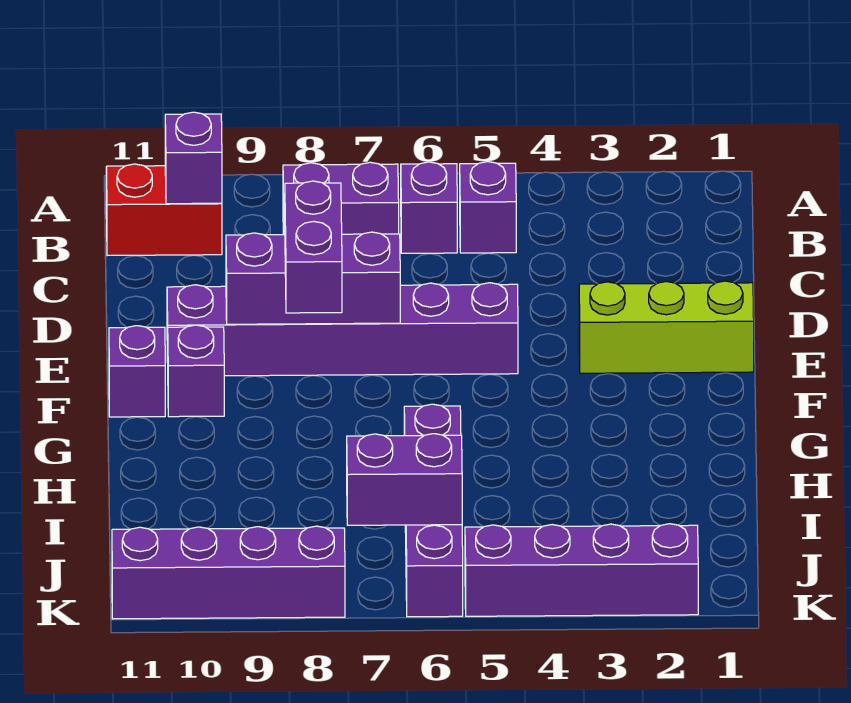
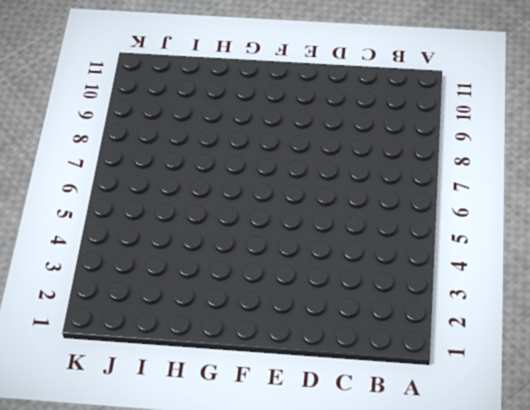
none -> purple brick B5 level 1
none -> purple brick B6 level 1
none -> purple brick B7:B8 level 1

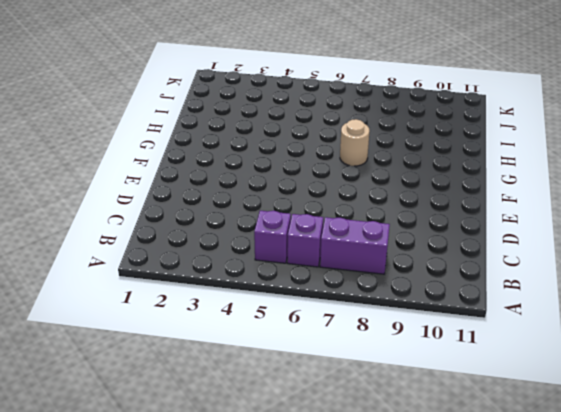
tan round brick G7 level 1 -> none
none -> red brick B10:B11 level 1
none -> lime brick E1:E3 level 1
none -> purple brick E5:E10 level 1

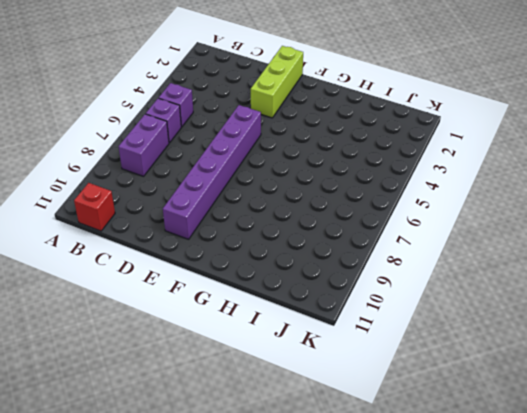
red brick B11 level 1 -> red brick B10:B11 level 1
none -> purple brick F10 level 1
none -> purple brick F11 level 1
none -> purple brick H6:K6 level 1

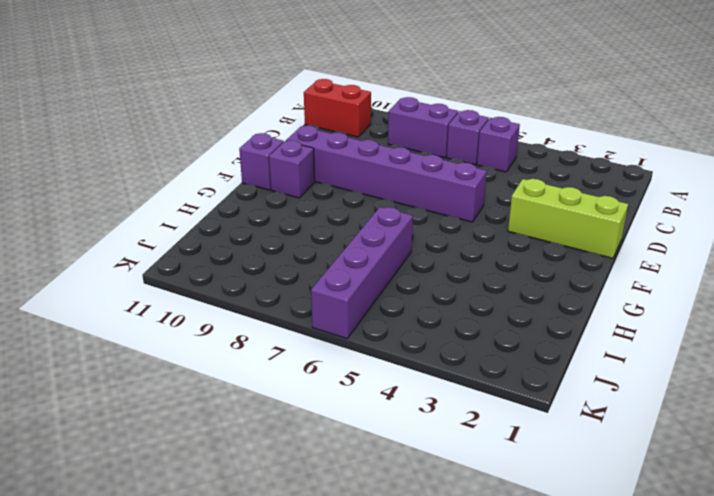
none -> purple brick K2:K5 level 1
none -> purple brick K8:K11 level 1
none -> purple brick B10 level 2

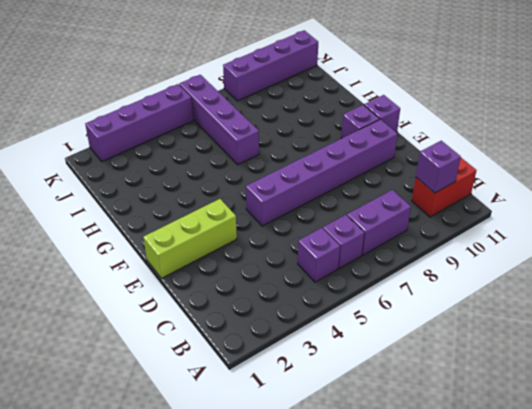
none -> purple brick E7:E9 level 2
none -> purple brick J6:J7 level 2
none -> purple brick E8:F8 level 3

